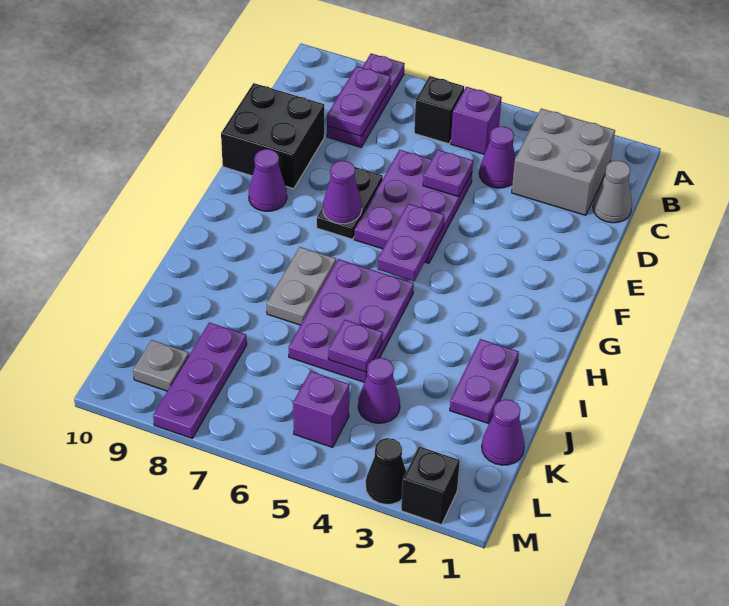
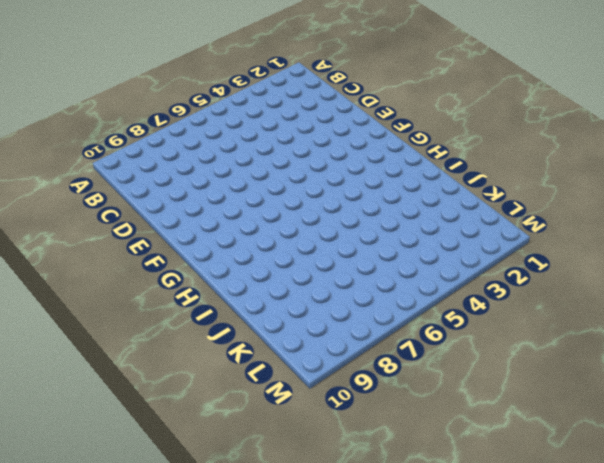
none -> purple plate A8:C8 level 1
none -> grey brick B2:C3 level 1
none -> purple brick B5 level 1

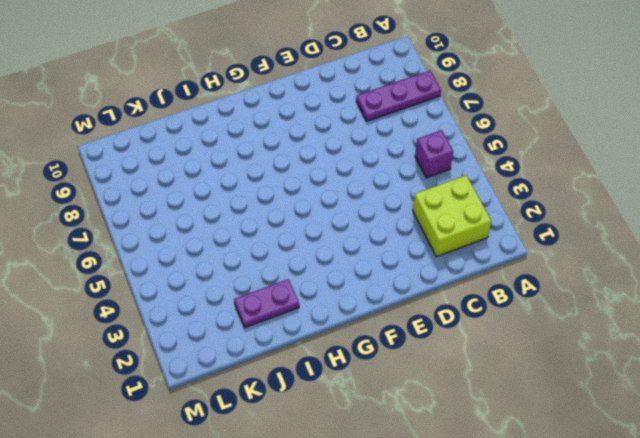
lime brick B2:C3 level 1 -> grey brick B2:C3 level 1
none -> black brick B6 level 1
none -> grey cone C1 level 1
none -> purple cone C4 level 1

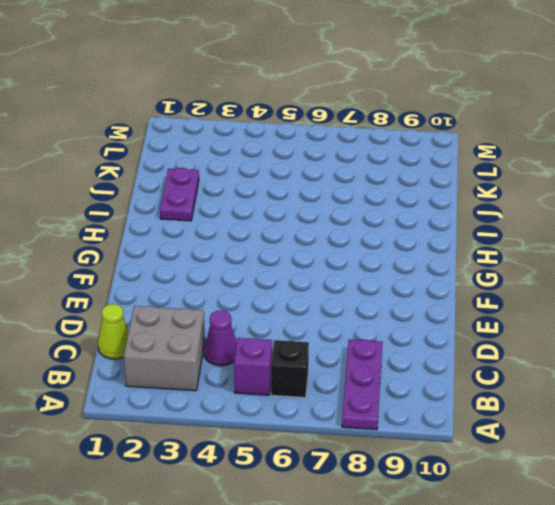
lime cone C1 level 1 -> grey cone C1 level 1
none -> purple plate D5:F6 level 1
none -> black brick D9:E10 level 1
none -> black plate E7:F7 level 1

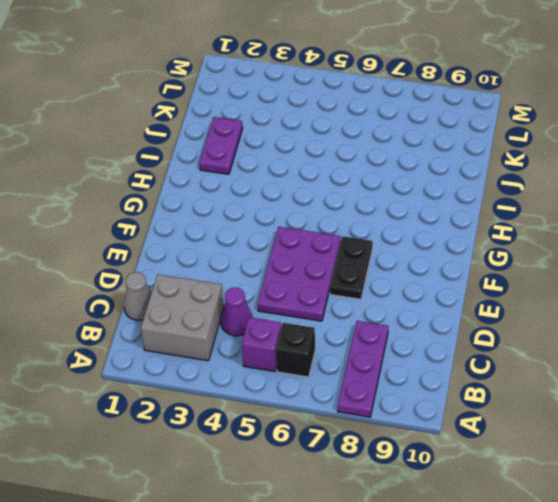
none -> black brick D9:E10 level 1
none -> purple cone F9 level 1
none -> purple plate H5:J6 level 1

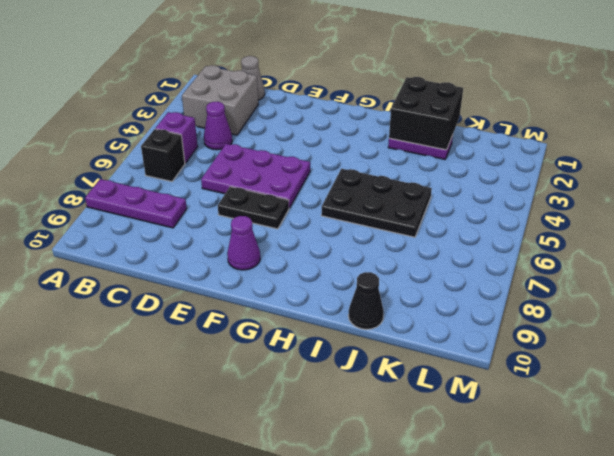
black plate H5:J6 level 1 -> purple plate H5:J6 level 1
black brick I1:J2 level 2 -> black brick D9:E10 level 1
black cone J10 level 1 -> black cone M3 level 1
none -> grey plate H7:I7 level 1
none -> purple cone K1 level 1
none -> purple cone K4 level 1

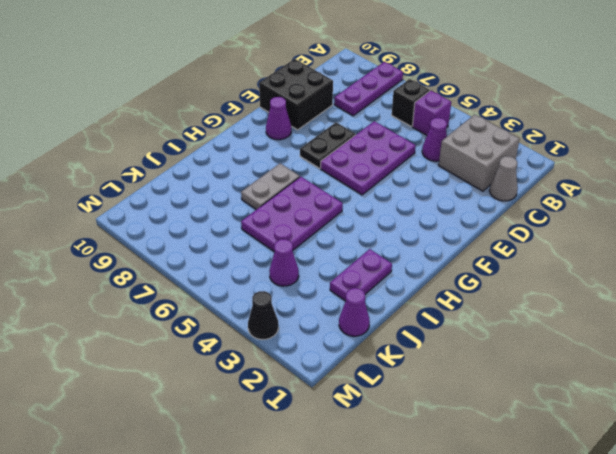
none -> purple plate K8:M8 level 1
none -> purple brick L5 level 1
none -> grey plate L9 level 1

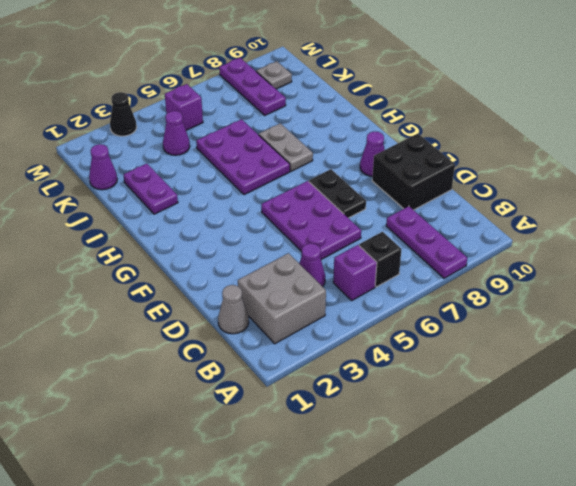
none -> black brick M2 level 1
none -> purple plate B8:C8 level 2
none -> purple plate D5 level 2

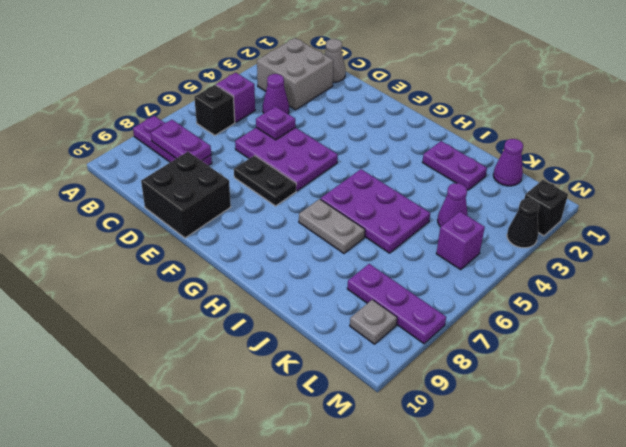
none -> purple cone F9 level 1
none -> purple plate F5:G5 level 2
none -> purple cone F7 level 2

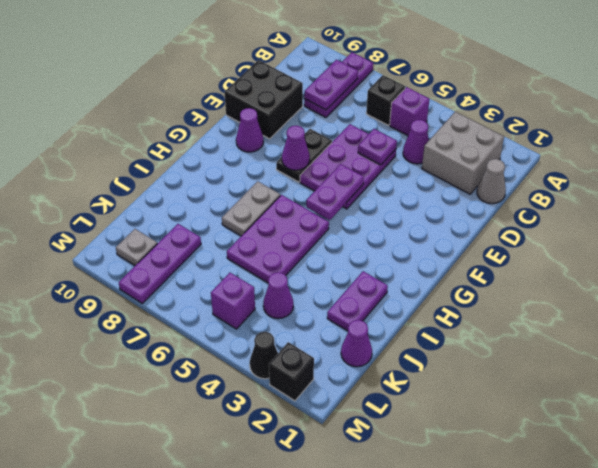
none -> purple plate J5 level 2

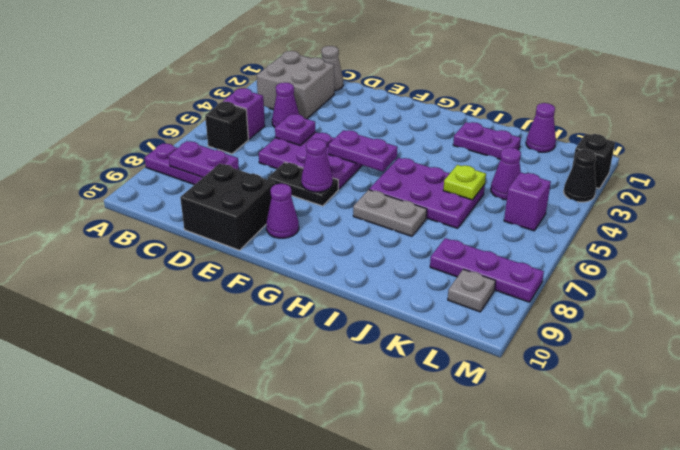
lime plate J5 level 2 -> purple plate J5 level 2

